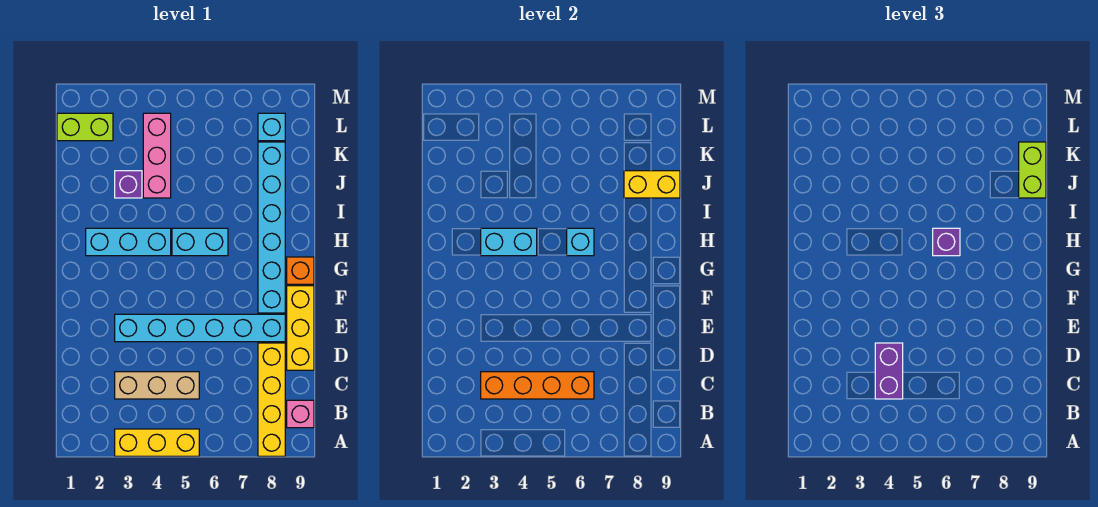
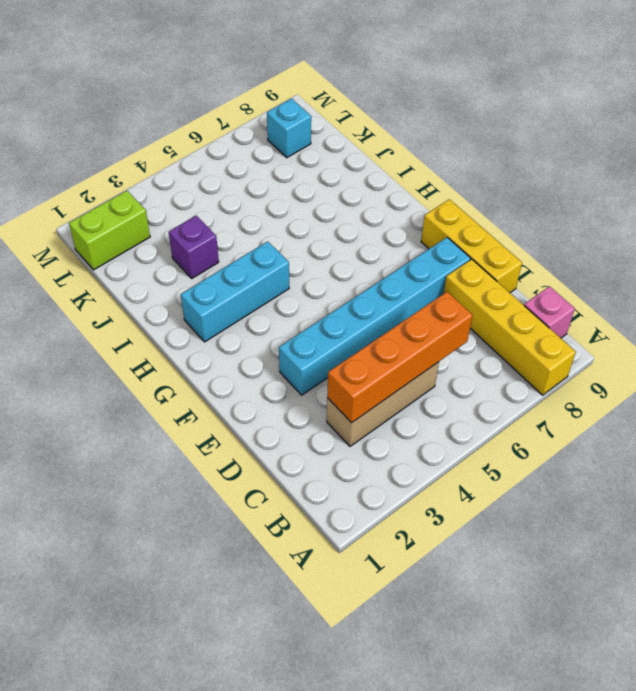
none -> yellow brick A3:A5 level 1
none -> cyan brick F8:K8 level 1
none -> orange brick G9 level 1

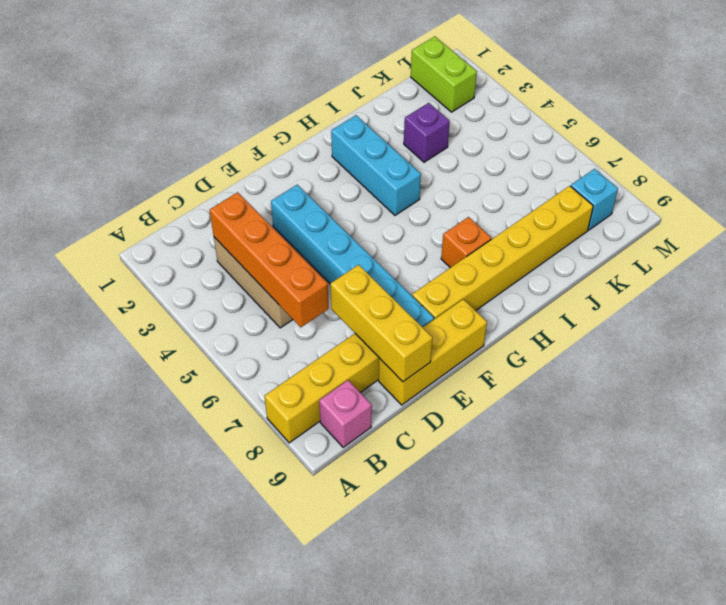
yellow brick D7:D9 level 2 -> yellow brick A3:A5 level 1
yellow brick F8:K8 level 1 -> cyan brick F8:K8 level 1
orange brick H7 level 1 -> orange brick G9 level 1
none -> cyan brick H5:H6 level 1
none -> pink brick J4:L4 level 1
none -> cyan brick H3:H4 level 2

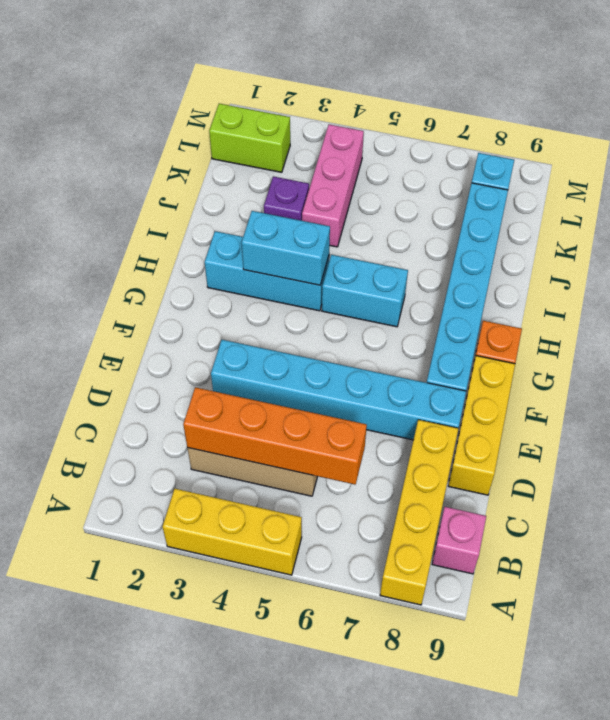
none -> cyan brick H6 level 2
none -> yellow brick J8:J9 level 2
none -> purple brick C4:D4 level 3

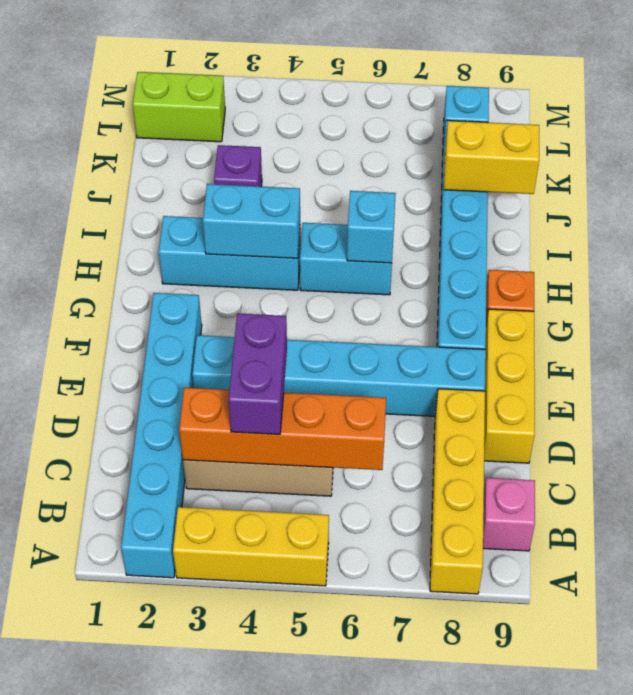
cyan brick A2:F2 level 1 -> none
none -> pink brick J4:L4 level 1
none -> purple brick H6 level 3
none -> lime brick J9:K9 level 3

